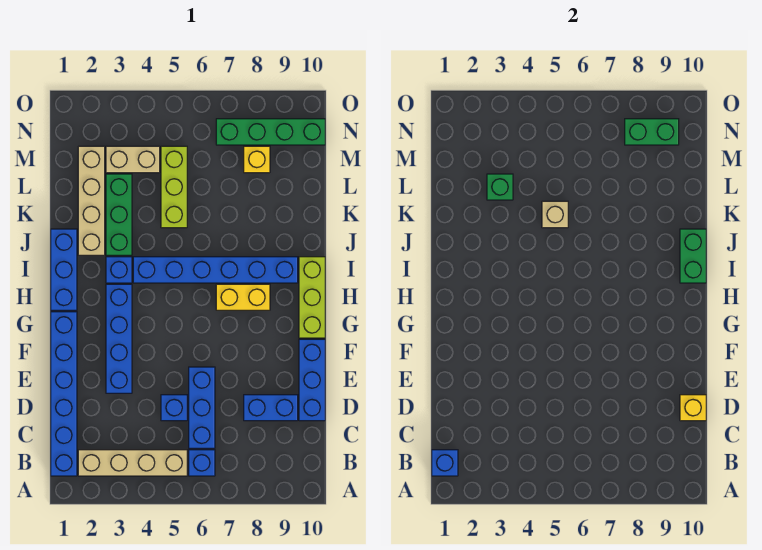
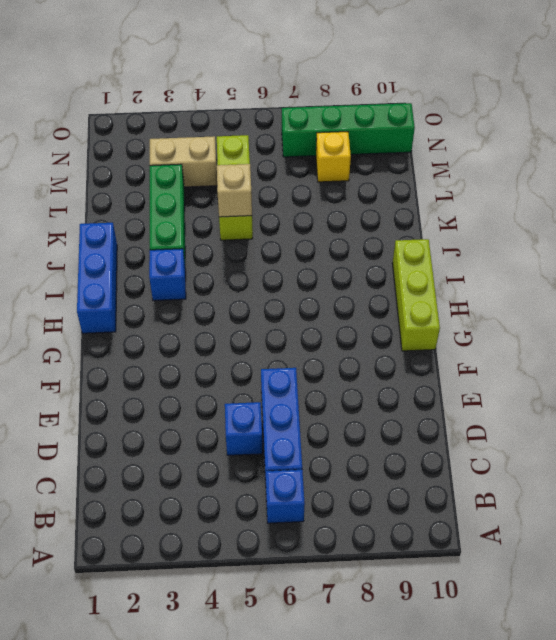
none -> blue brick B1:G1 level 1
none -> tan brick B2:B5 level 1
none -> blue brick D8:D9 level 1

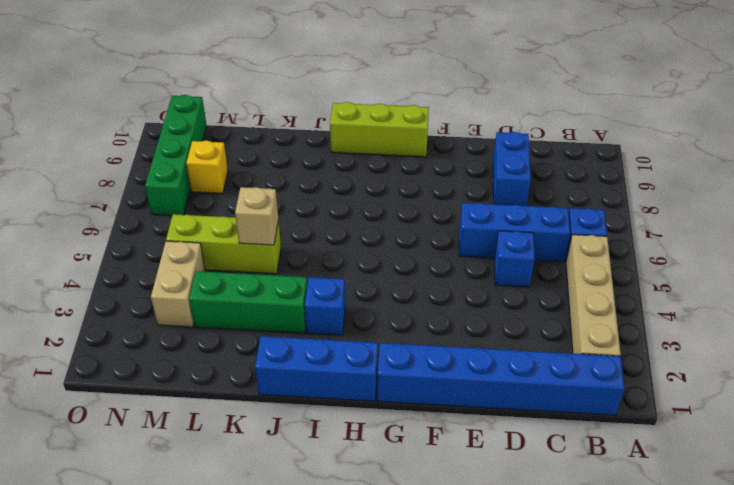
none -> blue brick D10:F10 level 1
none -> blue brick E3:H3 level 1
none -> yellow brick H7:H8 level 1

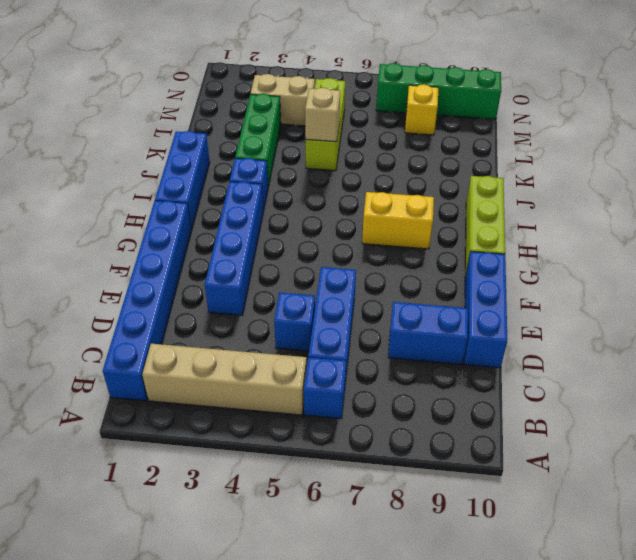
none -> blue brick I4:I9 level 1
none -> tan brick J2:M2 level 1
none -> blue brick B1 level 2

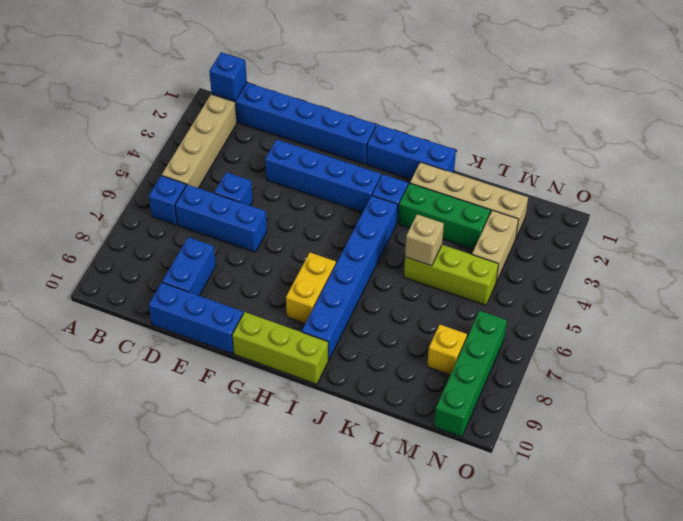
none -> yellow brick D10 level 2
none -> green brick I10:J10 level 2
none -> green brick L3 level 2

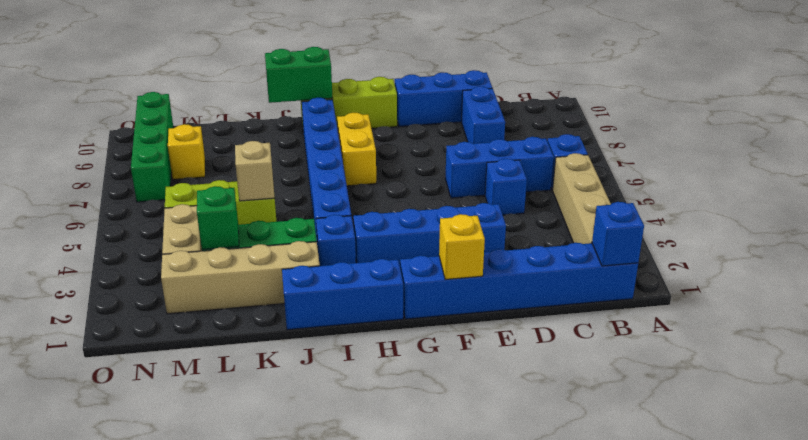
yellow brick F1 level 2 -> yellow brick D10 level 2
none -> green brick N8:N9 level 2

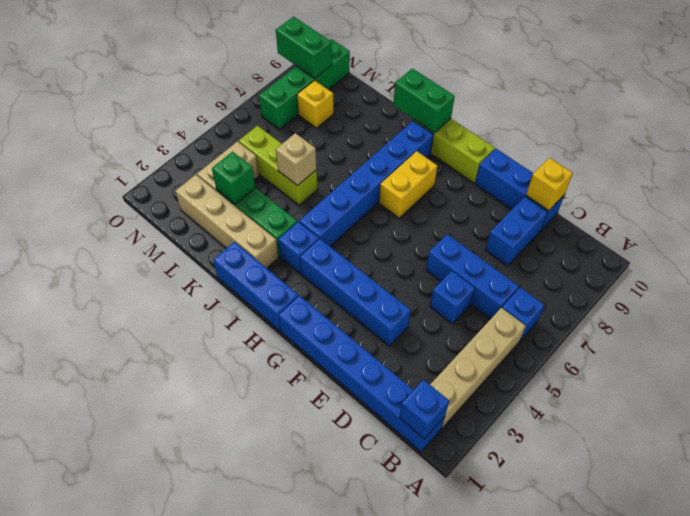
green brick N9:O9 level 2 -> green brick N8:N9 level 2

